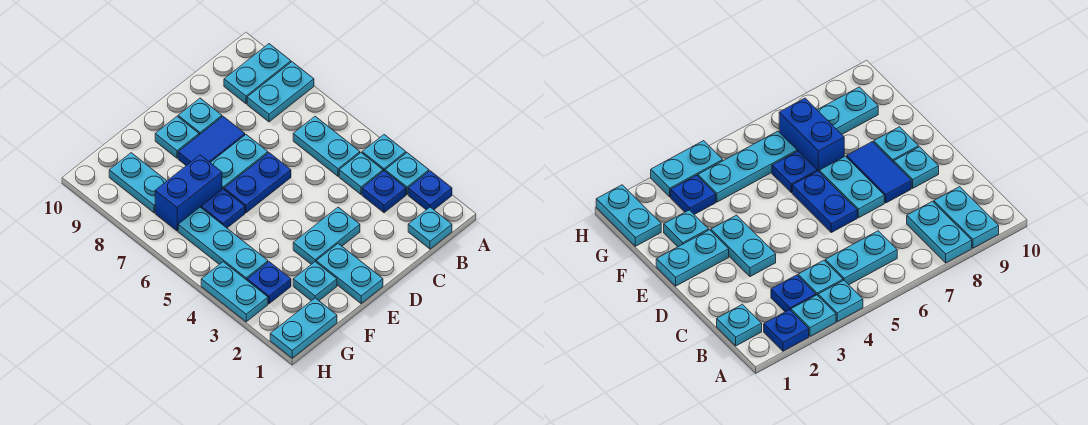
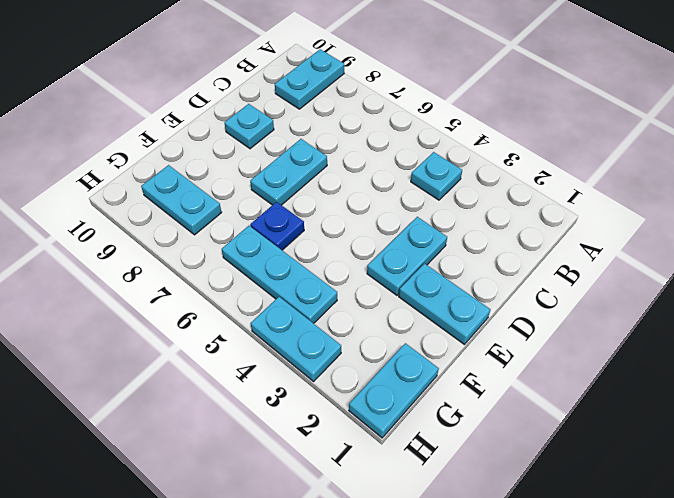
none -> blue plate A2 level 1
none -> cyan plate A3 level 1
none -> cyan plate A4 level 1

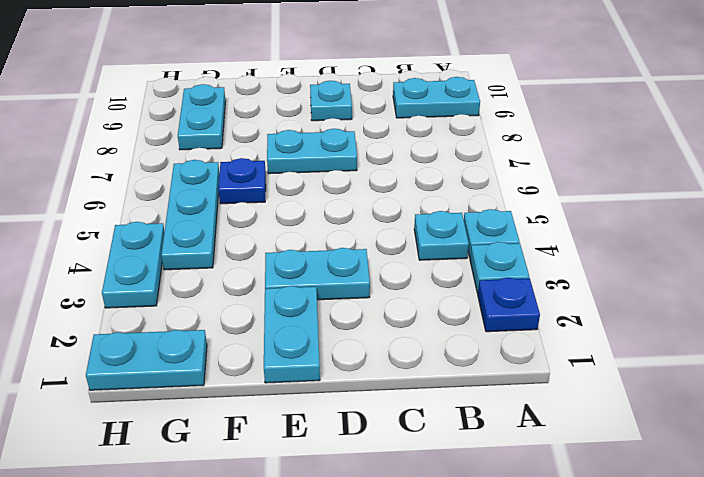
none -> cyan plate A8:B8 level 1
none -> cyan plate B1 level 1
none -> blue plate B3 level 1

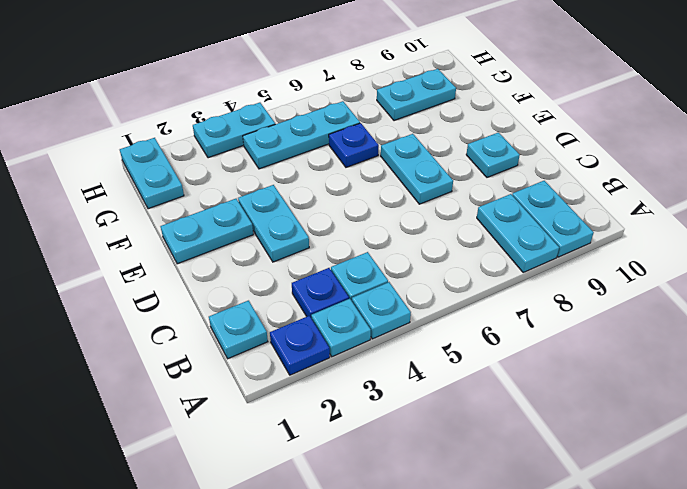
none -> cyan plate B5:B6 level 1
none -> blue plate D6:E6 level 1
none -> blue tile D8:E8 level 1

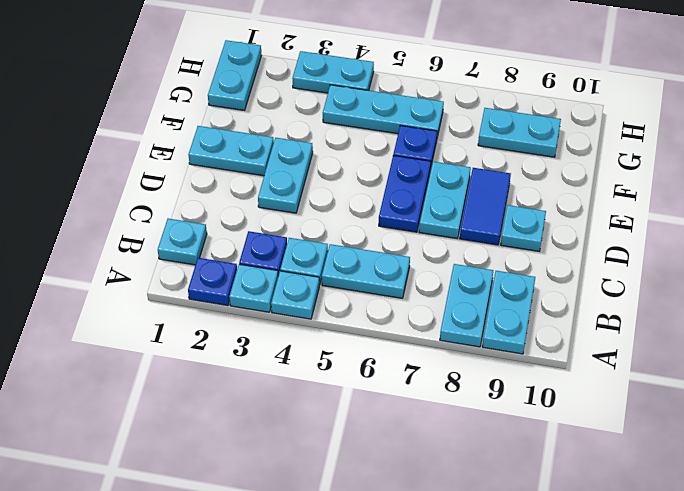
none -> cyan plate E9 level 1
none -> cyan plate F2 level 1
none -> blue brick F7:G7 level 1

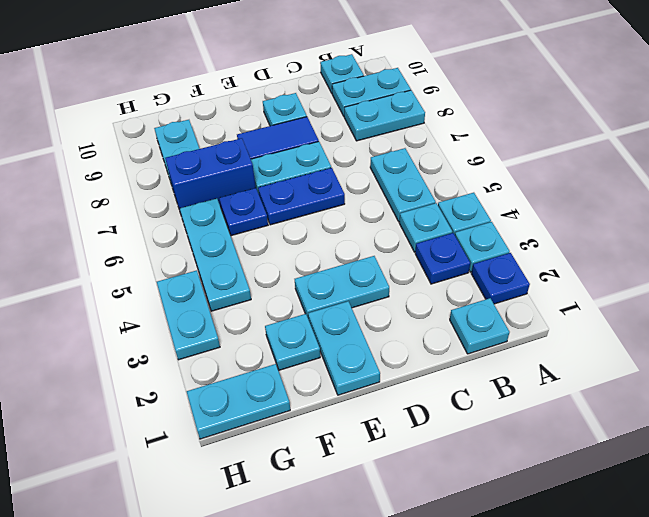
cyan plate B10 level 1 -> cyan plate E9 level 1
none -> blue plate G3 level 1

